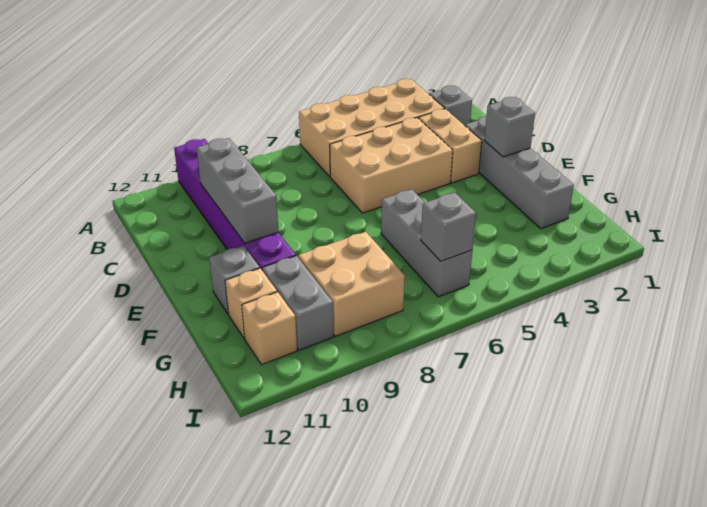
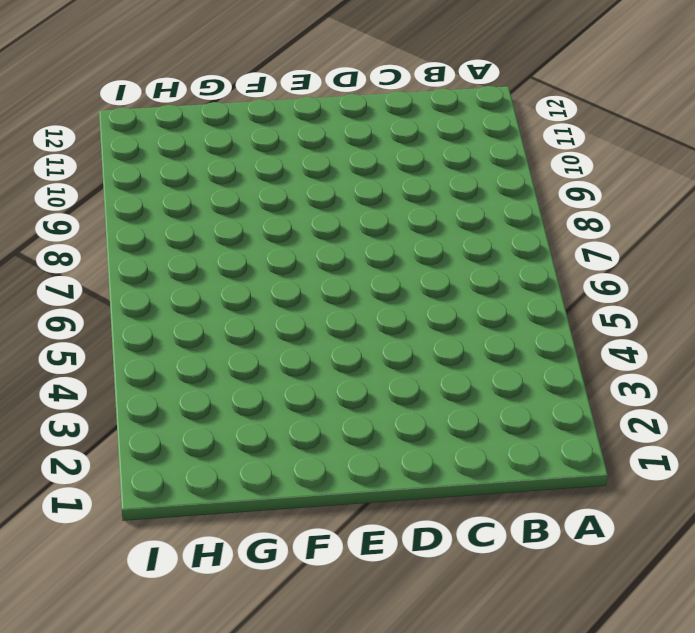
none -> tan brick A3:B6 level 1
none -> purple brick A10:F10 level 1
none -> grey brick B2 level 1

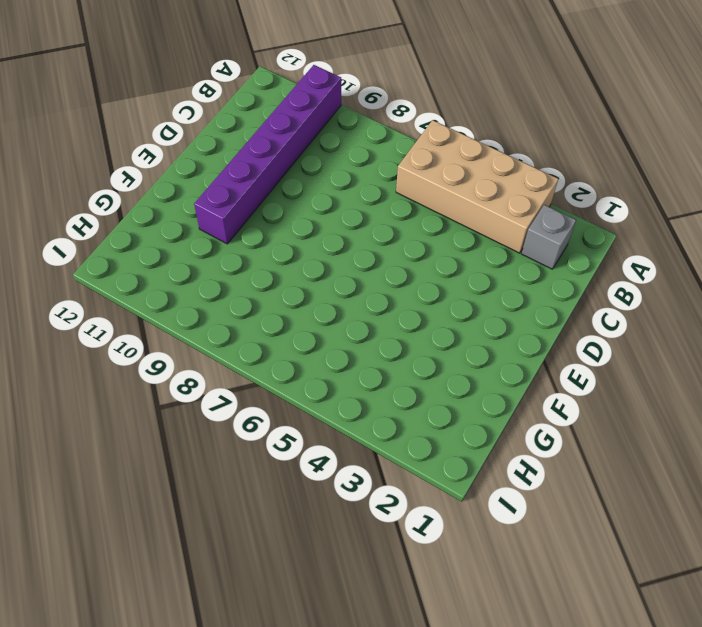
none -> tan brick C3:D3 level 1
none -> tan brick C4:D6 level 1
none -> grey brick D2:G2 level 1

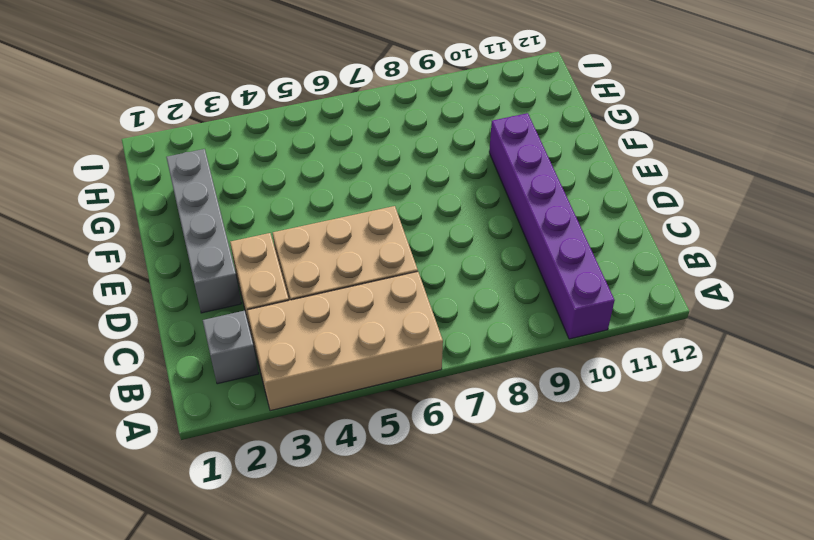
none -> grey brick F6:H6 level 1
none -> grey brick F11 level 1
none -> tan brick G8:H9 level 1

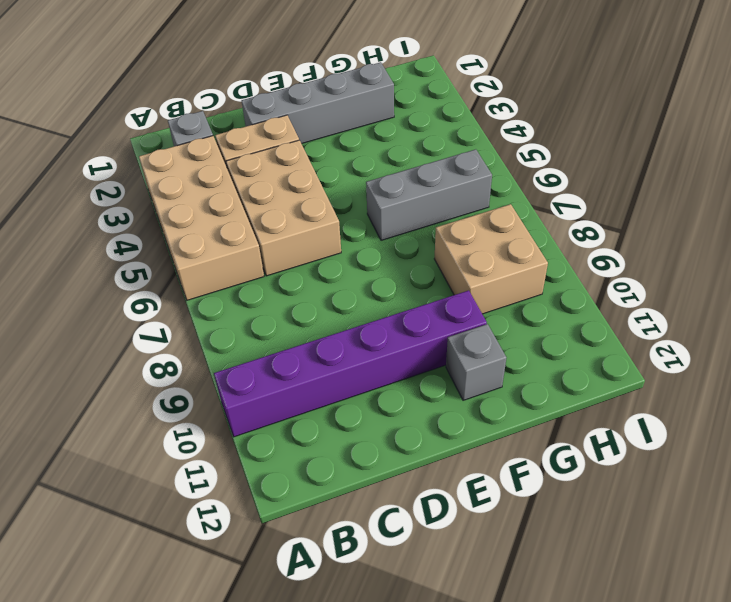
none -> grey brick G10:H10 level 1
none -> tan brick G11 level 1
none -> tan brick H11 level 1

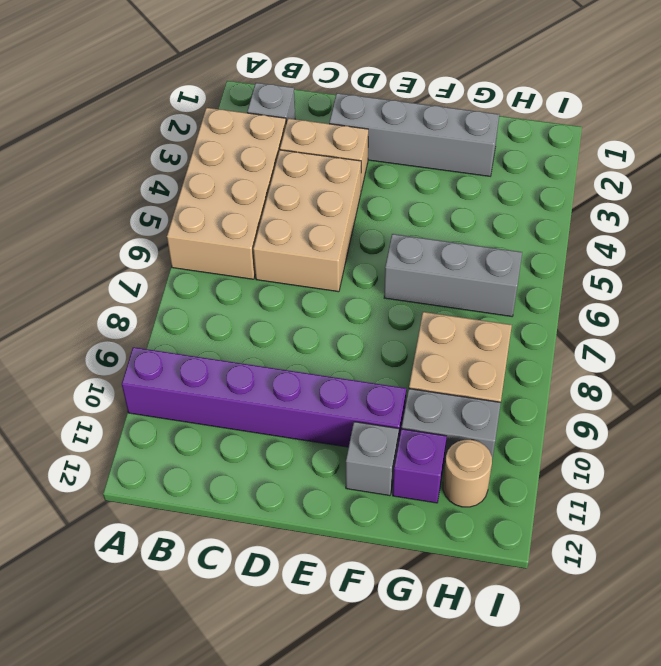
purple brick G11 level 1 -> tan brick G11 level 1
tan round brick H11 level 1 -> tan brick H11 level 1
none -> grey brick C10:E10 level 2
none -> grey brick E2 level 2
none -> grey brick H6 level 2

